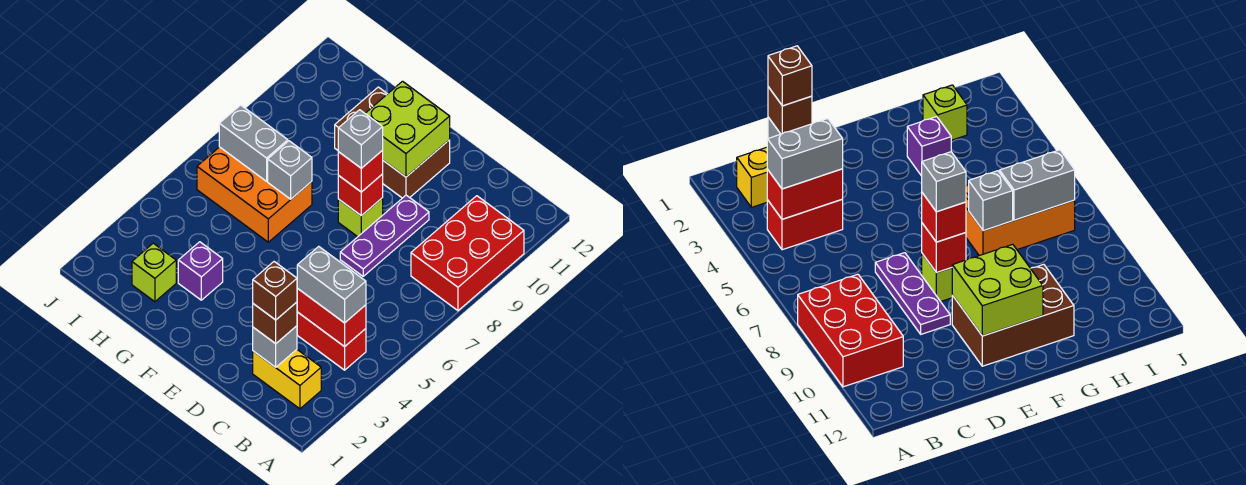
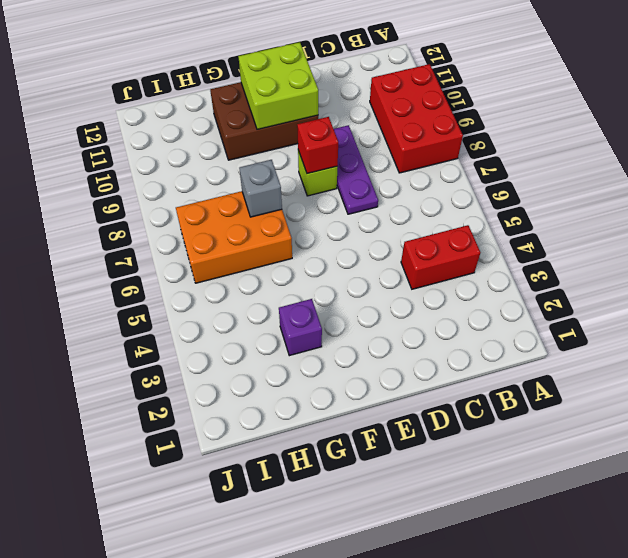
none -> yellow brick B2:C2 level 1
none -> lime brick H2 level 1
none -> red brick B4:C4 level 2

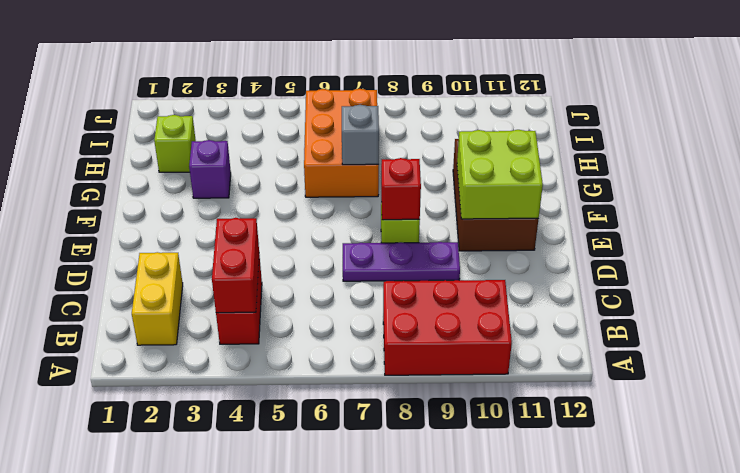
none -> grey brick C2 level 2
none -> grey brick H7:I7 level 2
none -> grey brick B4:C4 level 3

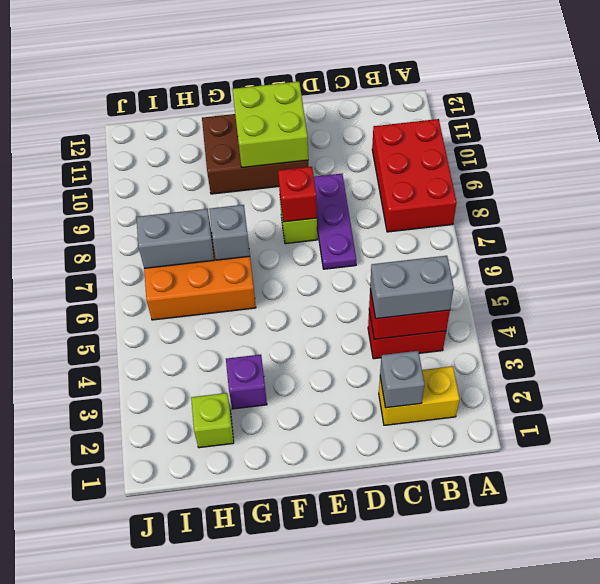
none -> brown brick C2 level 3
none -> red brick E8 level 3
none -> brown brick C2 level 4

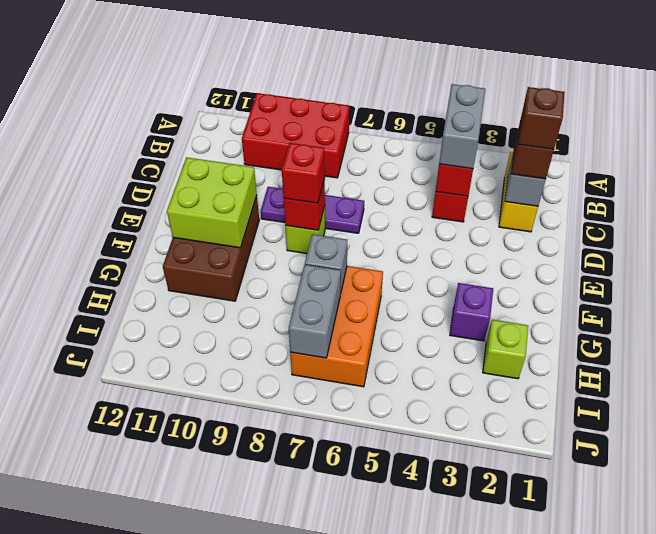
none -> grey brick E8 level 4

